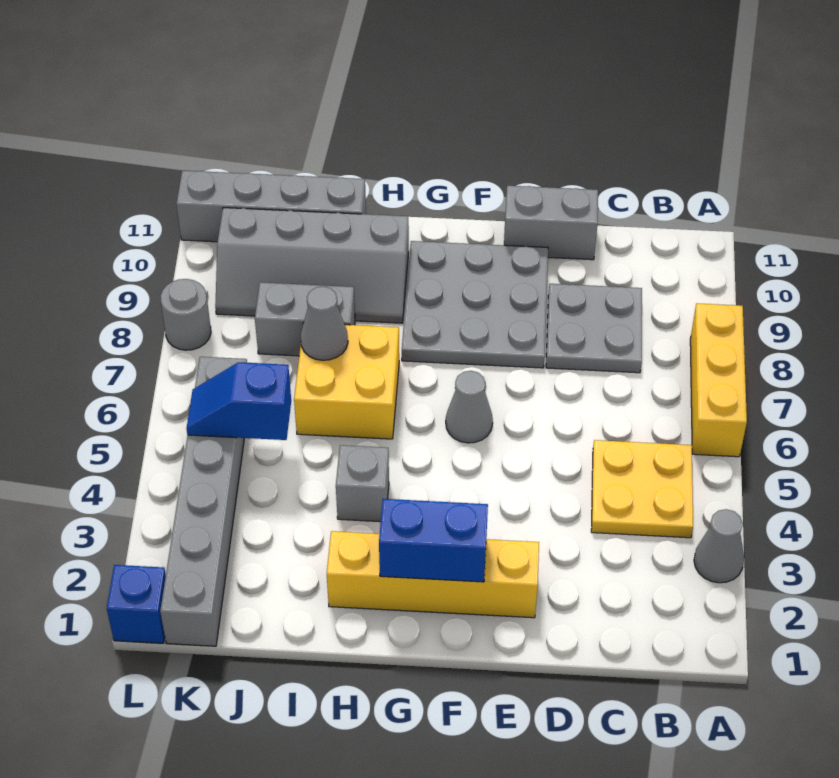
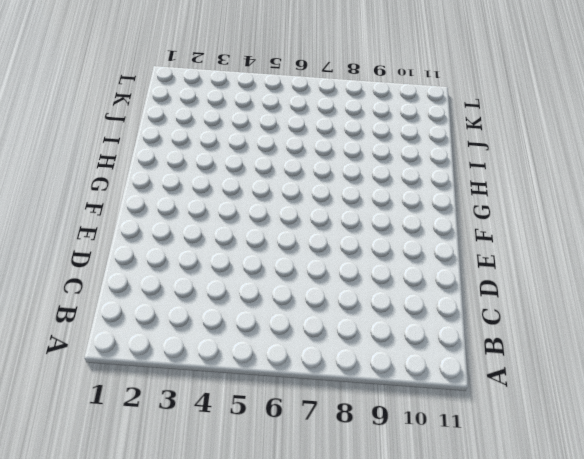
none -> grey cone A3 level 1
none -> yellow brick A6:A8 level 1
none -> yellow plate B4:C5 level 1

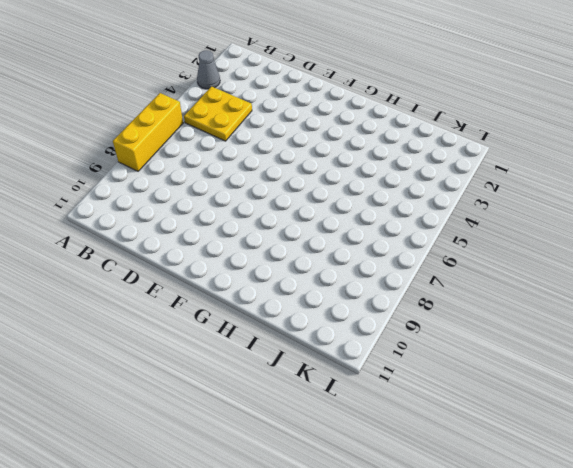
none -> grey plate C8:D9 level 1
none -> grey brick D11:E11 level 1
none -> yellow brick E2:H2 level 1

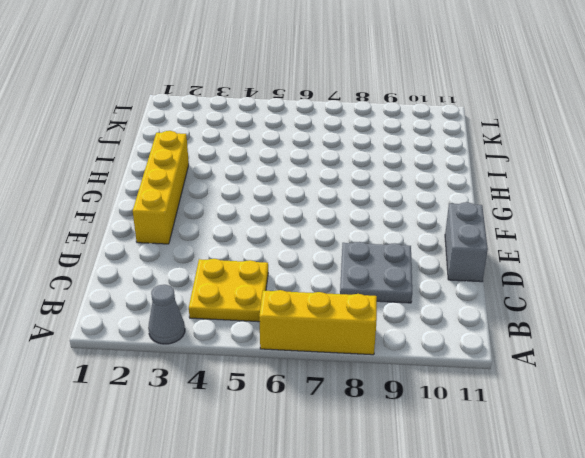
none -> grey plate E8:G10 level 1
none -> grey cone F6 level 1
none -> grey brick H4 level 1

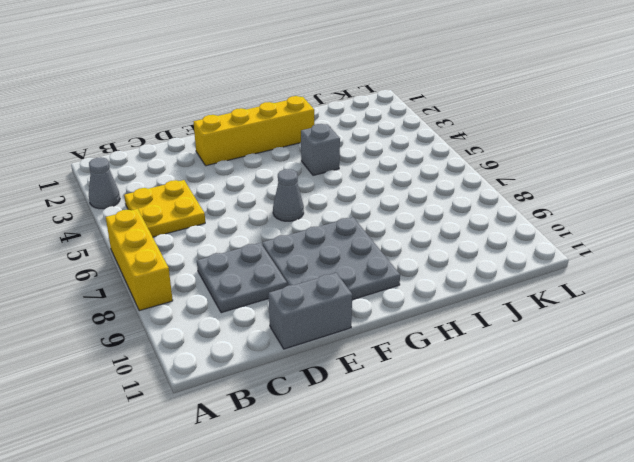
none -> yellow brick H6:I7 level 1
none -> grey slope H9:K10 level 1 top 10
none -> grey brick I8:J8 level 1

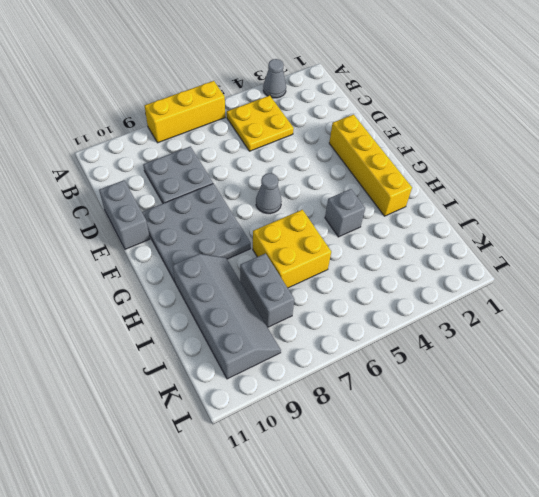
none -> grey brick I11:L11 level 1
none -> grey brick K1:K6 level 1
none -> blue brick L1 level 1

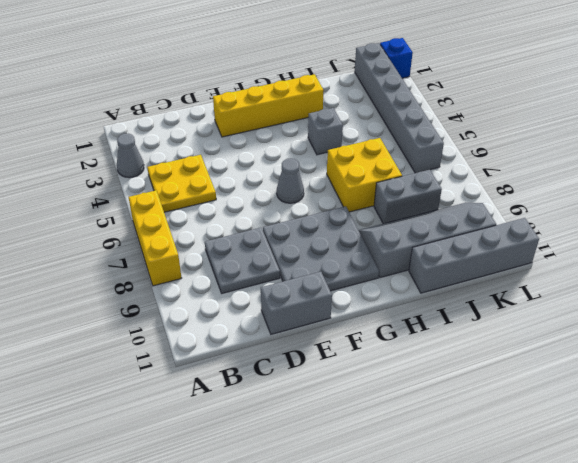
none -> grey round brick L8 level 1
none -> blue brick F2:G2 level 2
none -> grey cone I7 level 2

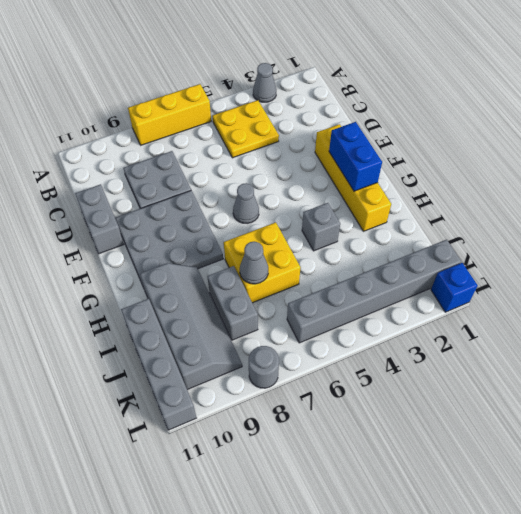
none -> blue slope J5:K5 level 2 top J

